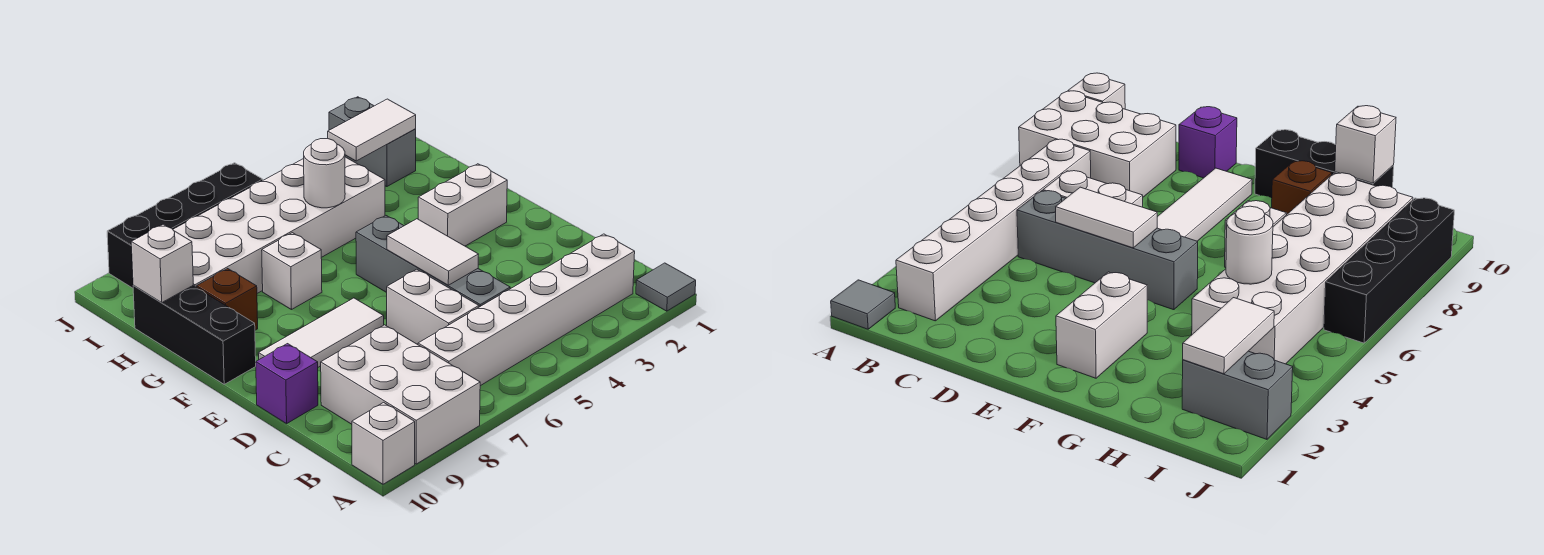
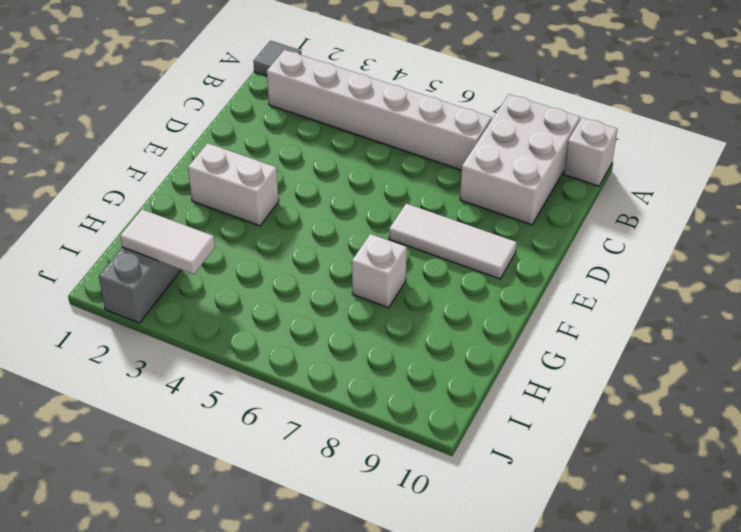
none -> grey brick C5:F5 level 1
none -> white brick C6:D6 level 1
none -> purple brick D10 level 1

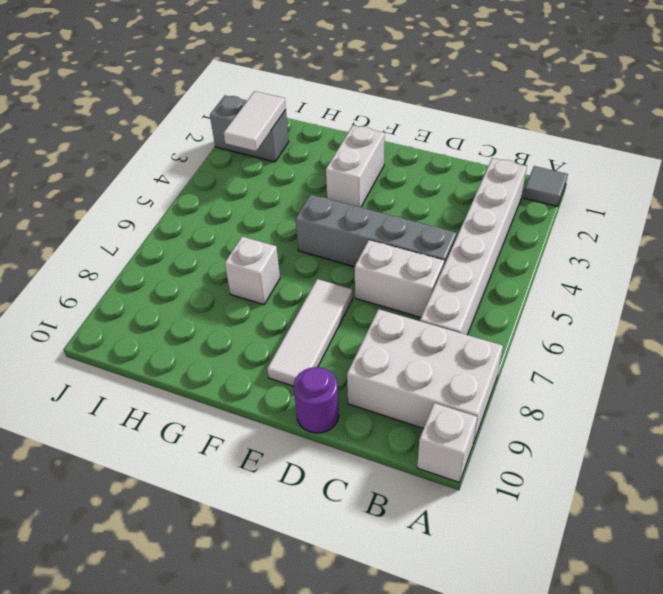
purple round brick D10 level 1 -> purple brick D10 level 1
none -> black brick F10:H10 level 1
none -> brown brick G9 level 1
none -> white brick H4:I9 level 1

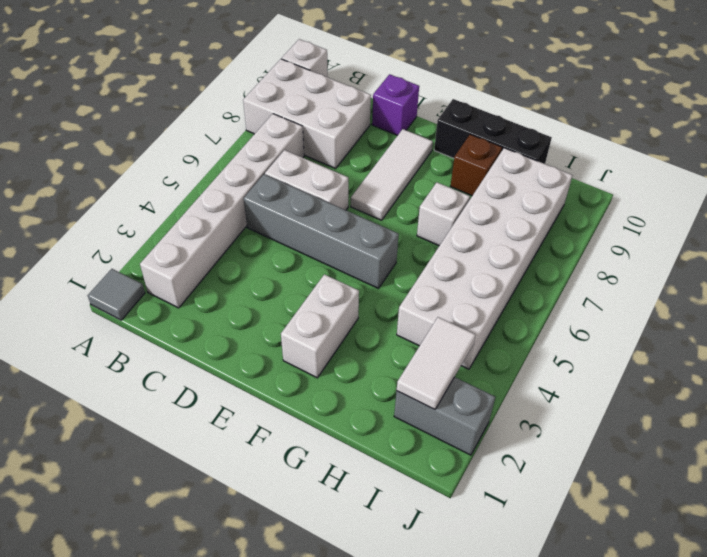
none -> black brick J6:J9 level 1
none -> white tile D5:E5 level 2
none -> white round brick H5 level 2

